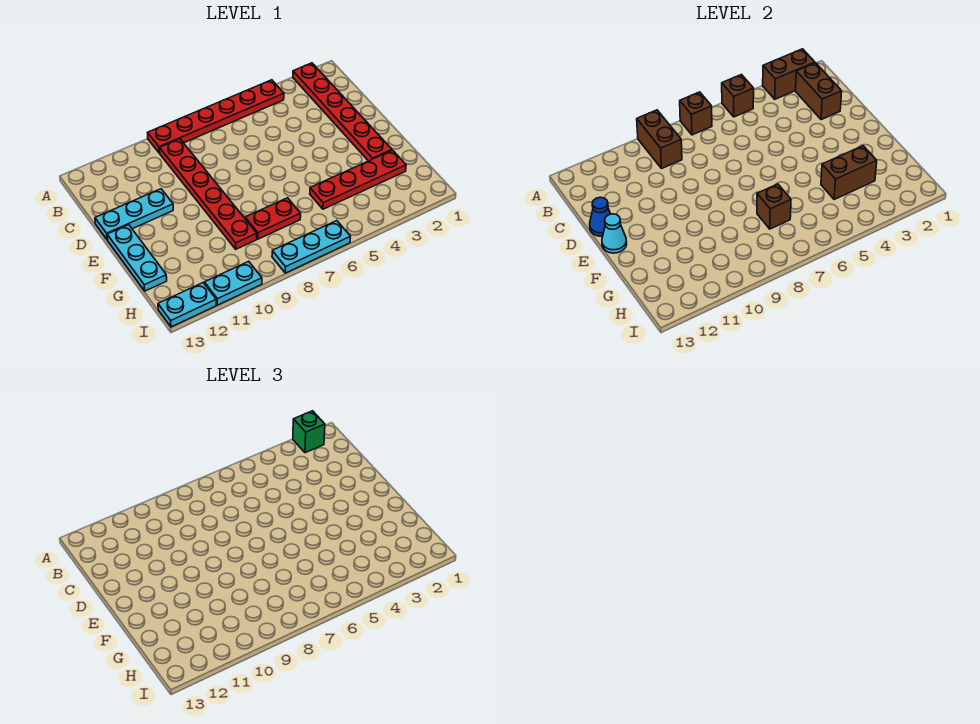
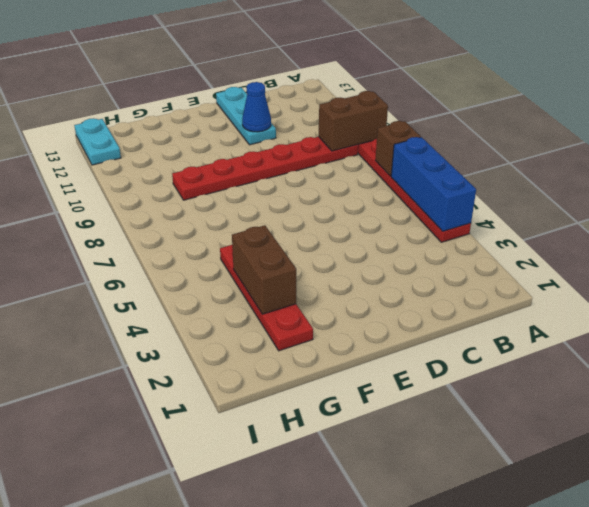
blue brick A4:A6 level 2 -> brown brick A5 level 2
blue cone D11 level 2 -> blue cone D13 level 2
none -> red plate A2:F2 level 1
none -> cyan plate E13:G13 level 1
none -> red plate G7:G8 level 1

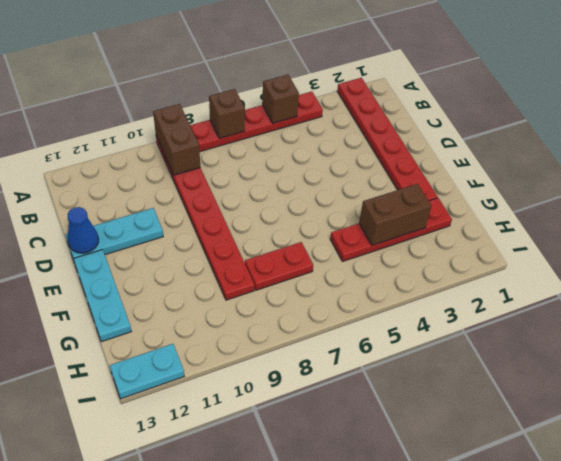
none -> cyan plate I6:I8 level 1
none -> cyan plate I10:I11 level 1
none -> brown brick A2:A3 level 2

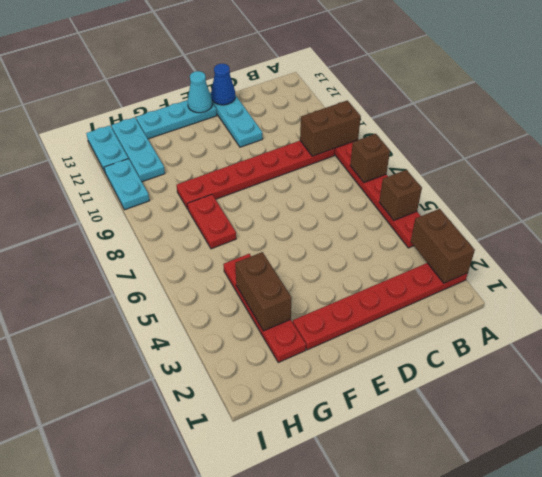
cyan plate H11:H13 level 1 -> cyan plate I6:I8 level 1
none -> brown brick B2:C2 level 2
none -> brown brick G7 level 2
none -> green brick A2 level 3

